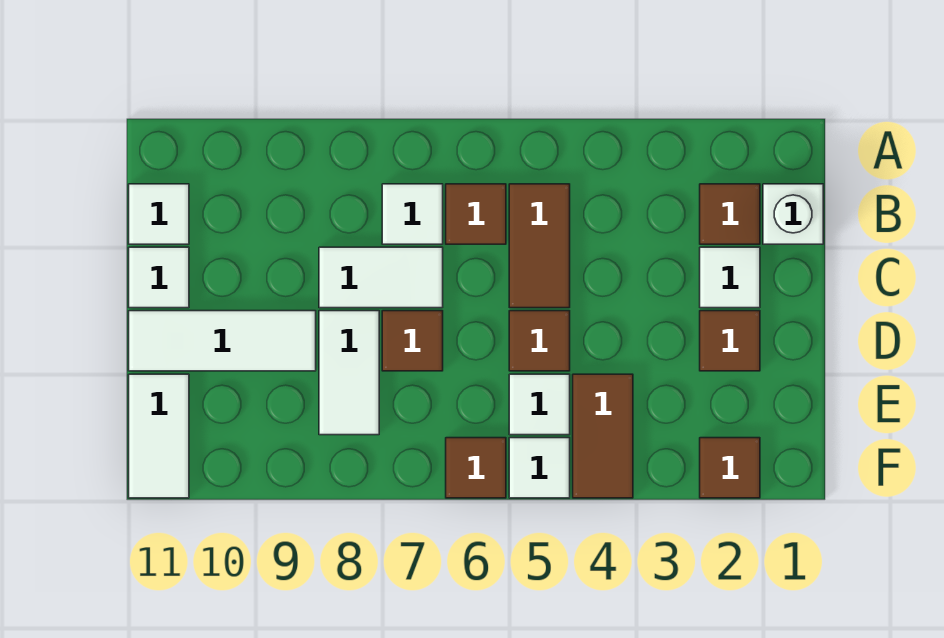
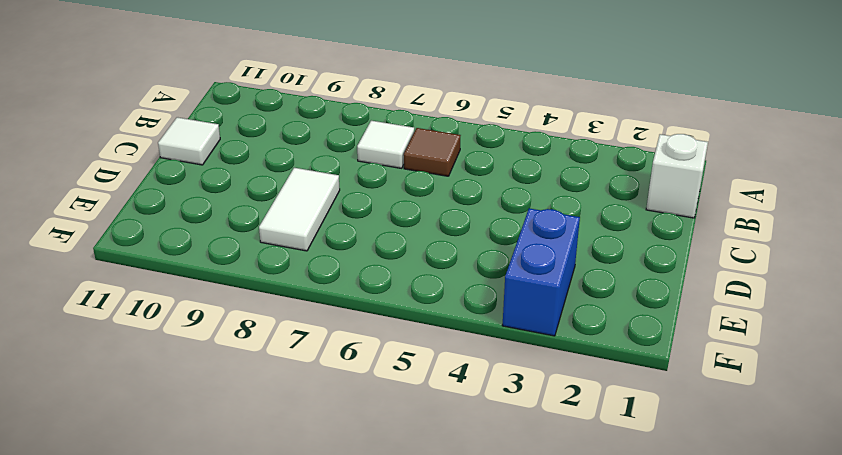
blue brick E3:F3 level 1 -> none
none -> brown tile B2 level 1
none -> brown tile B5:C5 level 1
none -> white tile B11 level 1

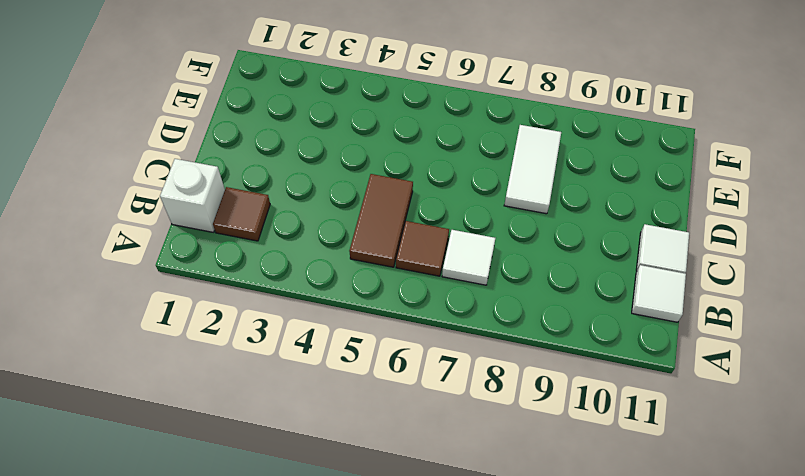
none -> white tile C2 level 1
none -> white tile C7:C8 level 1
none -> brown tile D2 level 1

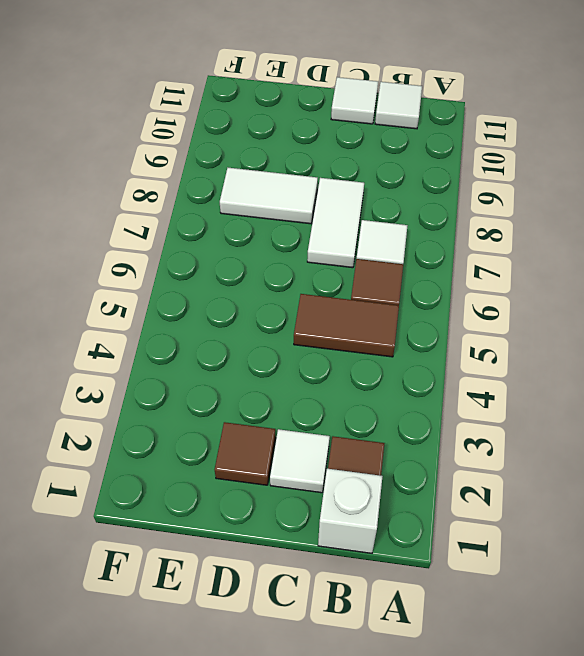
none -> brown tile D5 level 1
none -> brown tile D7 level 1
none -> white tile D9:D11 level 1

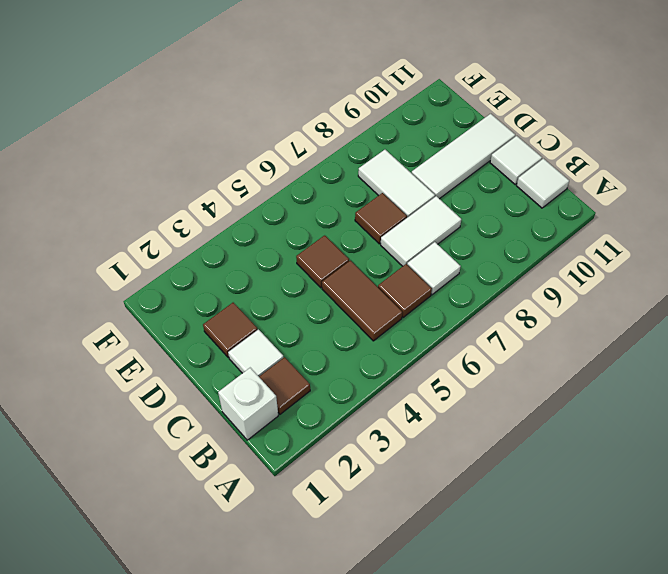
none -> brown tile E4:F4 level 1
none -> white tile E5 level 1
none -> white tile E11:F11 level 1

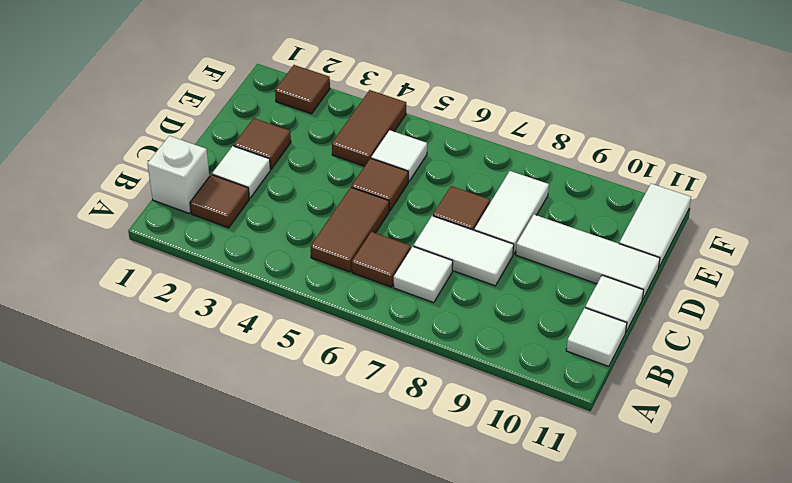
none -> white tile F5 level 1
none -> brown tile F6 level 1

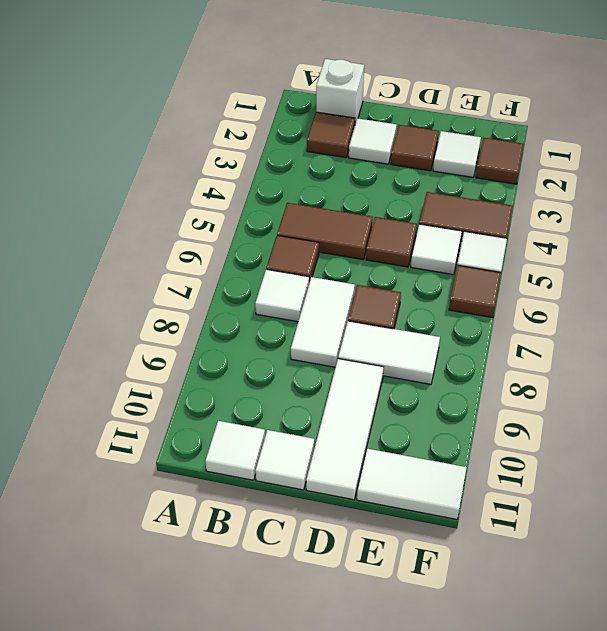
white tile E2 level 1 -> none

